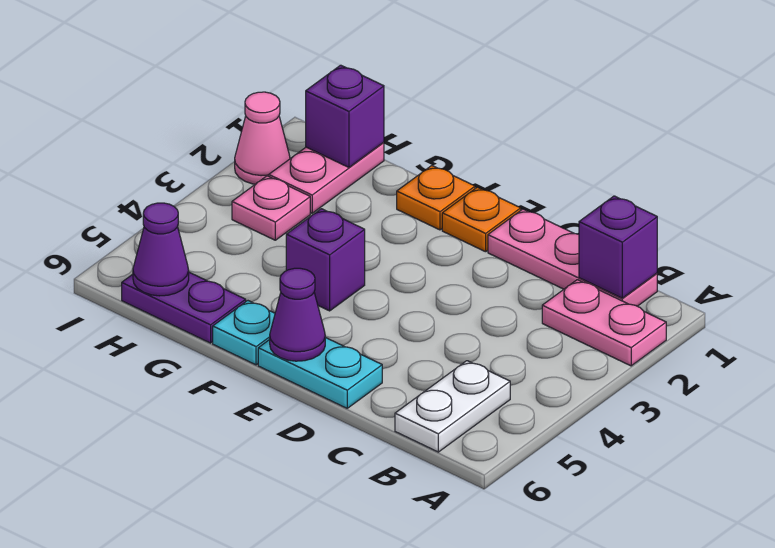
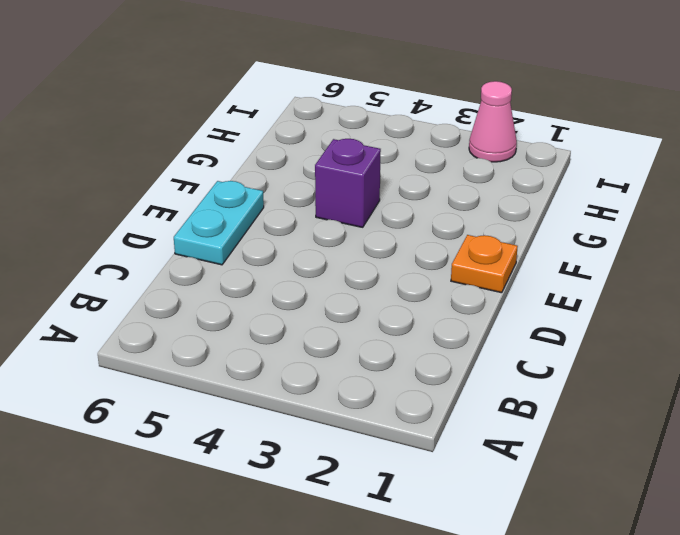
none -> pink plate A2:B2 level 1
none -> pink plate B1:D1 level 1
none -> white plate B5:B6 level 1

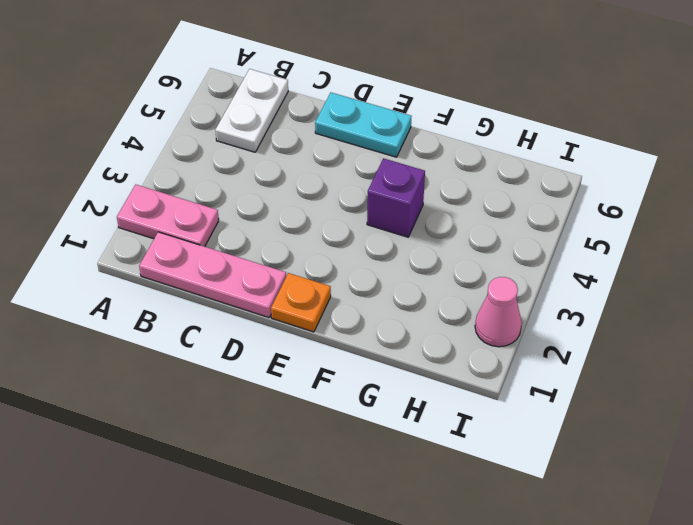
none -> orange plate F1 level 1
none -> cyan plate F6 level 1
none -> purple plate G6:H6 level 1

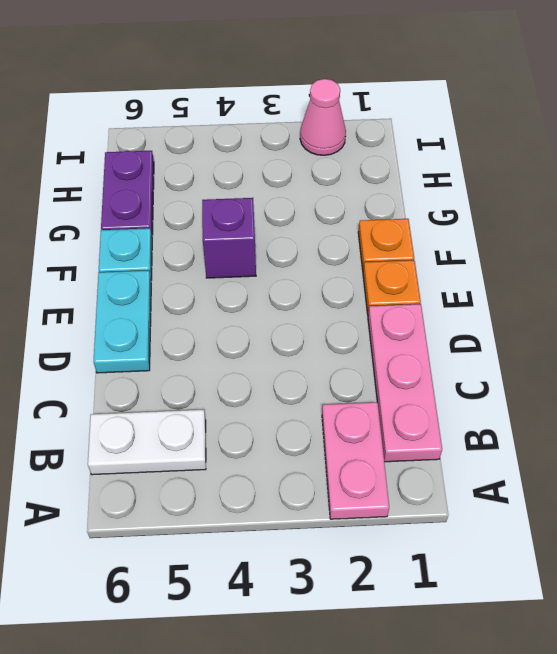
none -> pink plate H1:H2 level 1
none -> pink plate H3 level 1
none -> purple brick B1 level 2

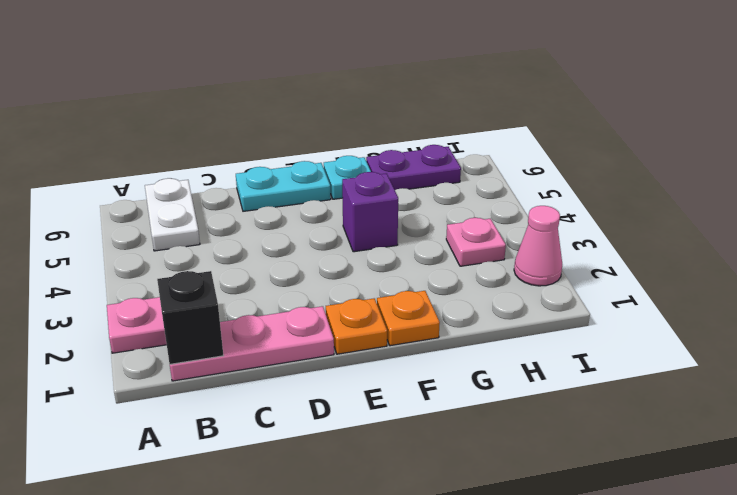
black brick B1 level 2 -> purple brick B1 level 2
none -> pink plate H1:H2 level 1
none -> purple cone E6 level 2
none -> purple brick H1 level 2

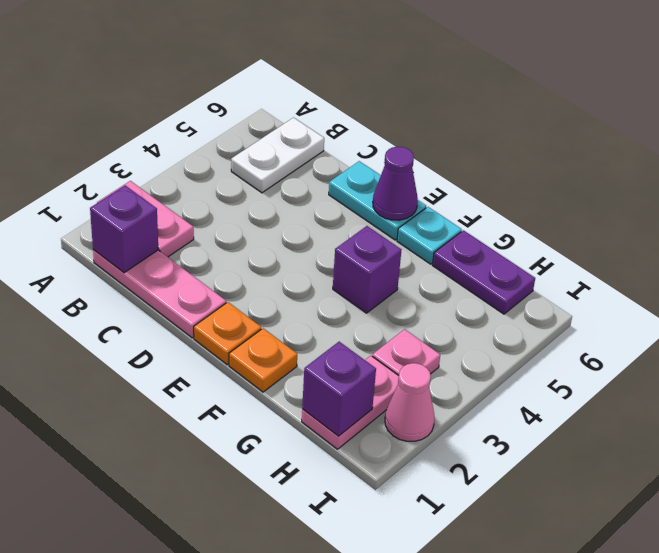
none -> purple cone H6 level 2

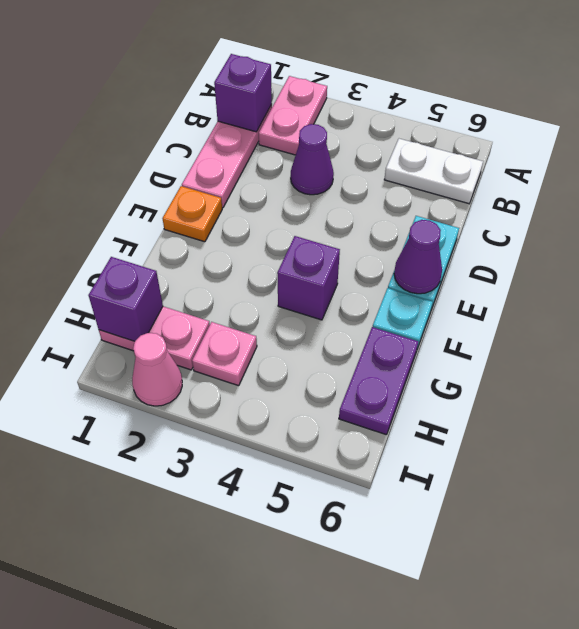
purple cone C3 level 1 -> purple cone H6 level 2
none -> orange plate F1 level 1

